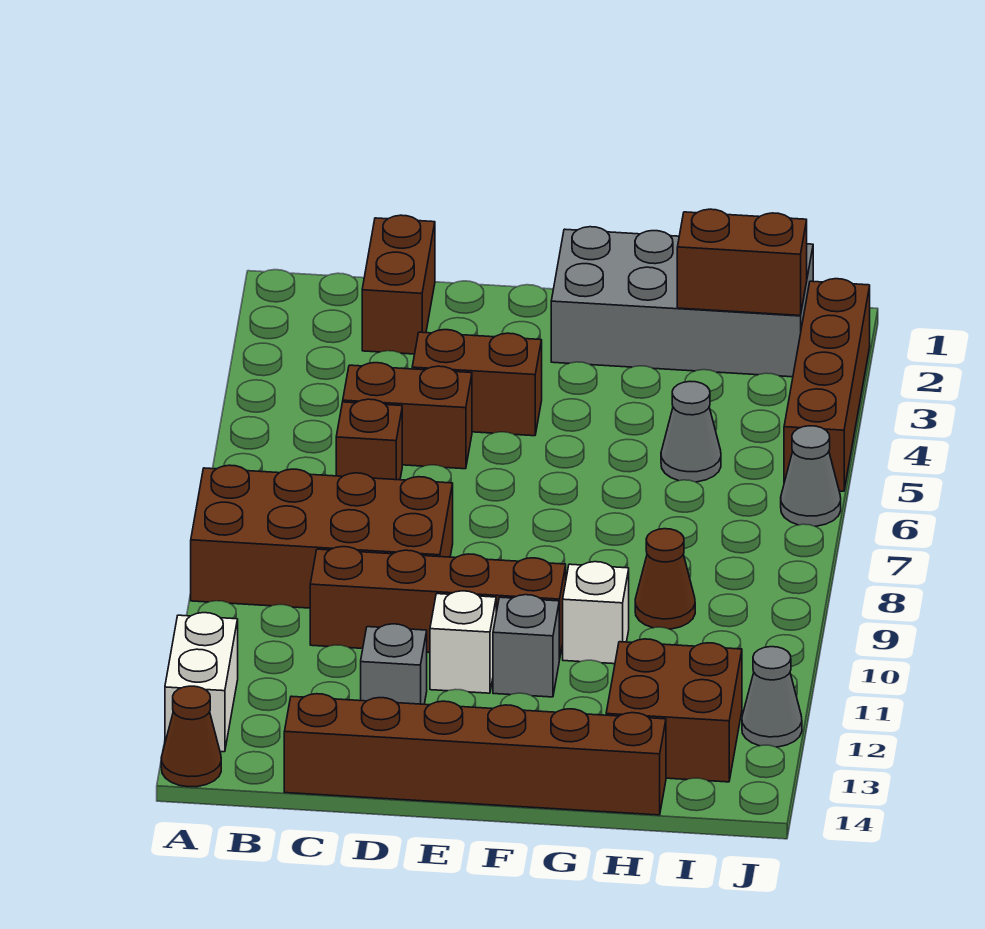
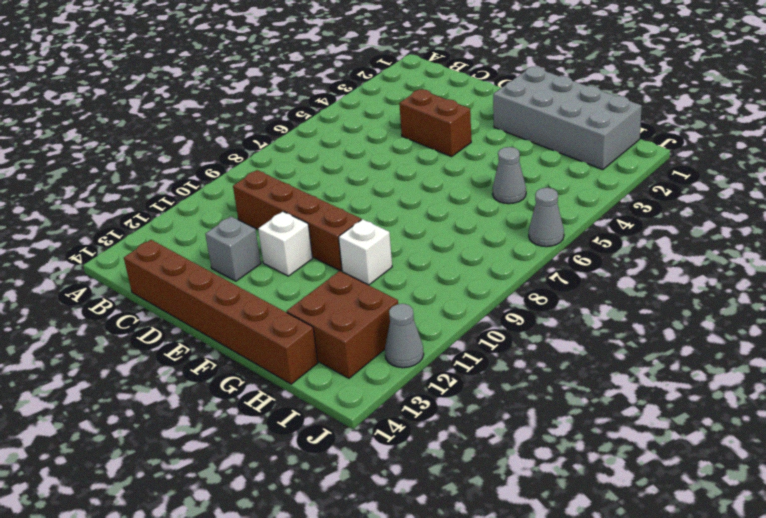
none -> brown brick A8:D9 level 1
none -> white brick A12:A13 level 1
none -> brown cone A14 level 1

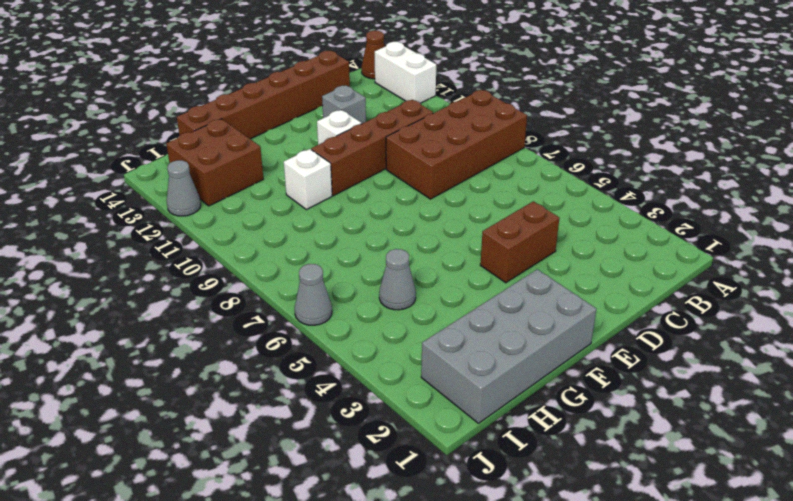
none -> brown brick C1:C2 level 1
none -> brown brick C5:D5 level 1
none -> brown brick C6 level 1

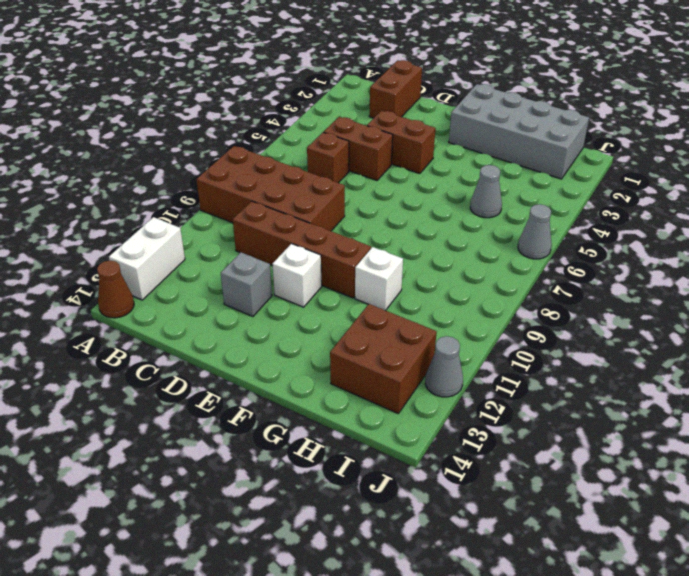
none -> brown brick C14:H14 level 1
none -> grey brick F11 level 1
none -> brown cone H9 level 1

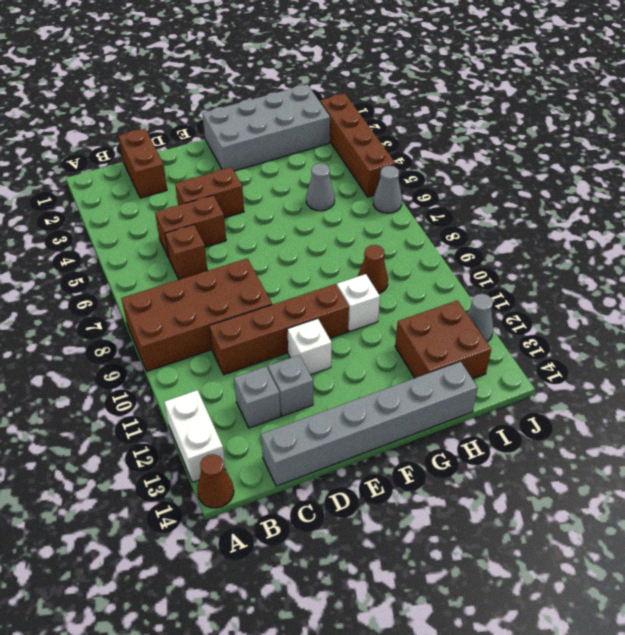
grey brick C12 level 1 -> grey brick F11 level 1
grey brick C14:H14 level 1 -> brown brick C14:H14 level 1
none -> brown brick H2:I2 level 2

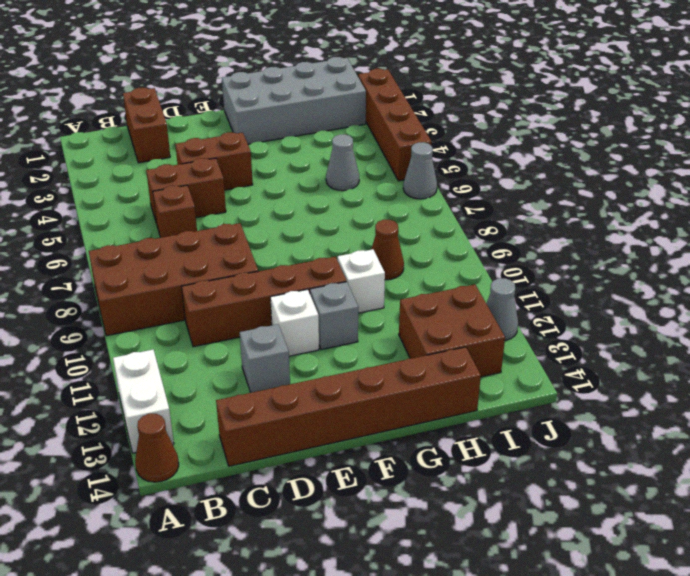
none -> brown brick H2:I2 level 2

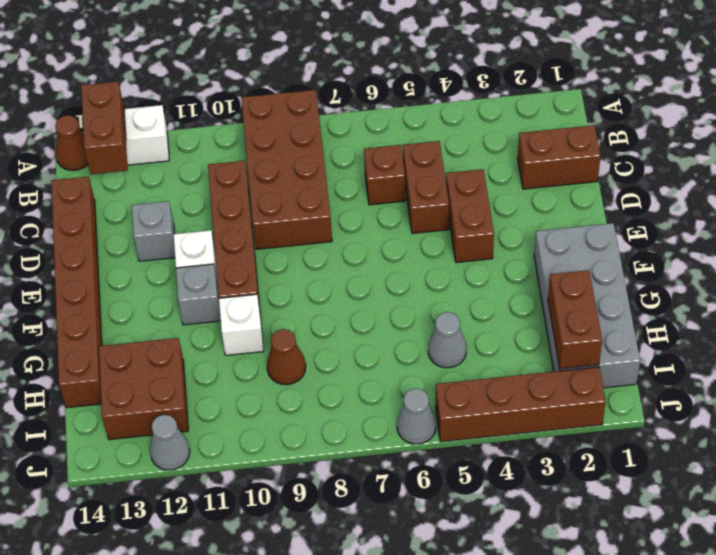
brown brick A13:B13 level 2 -> none

